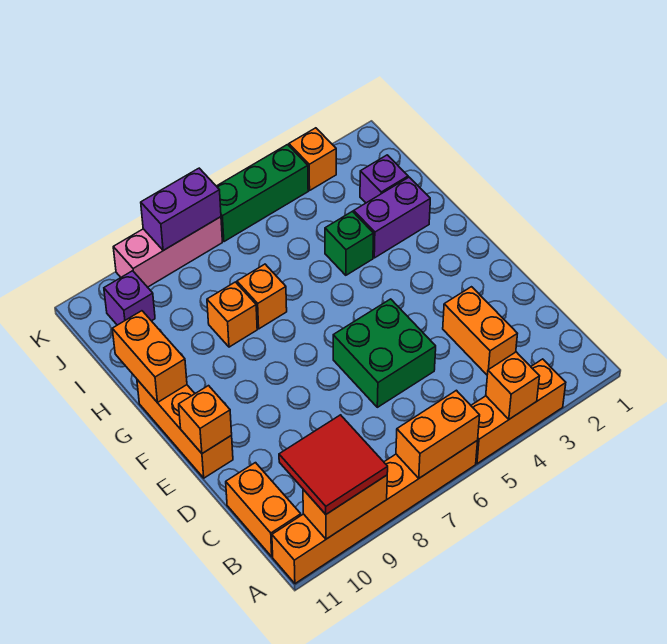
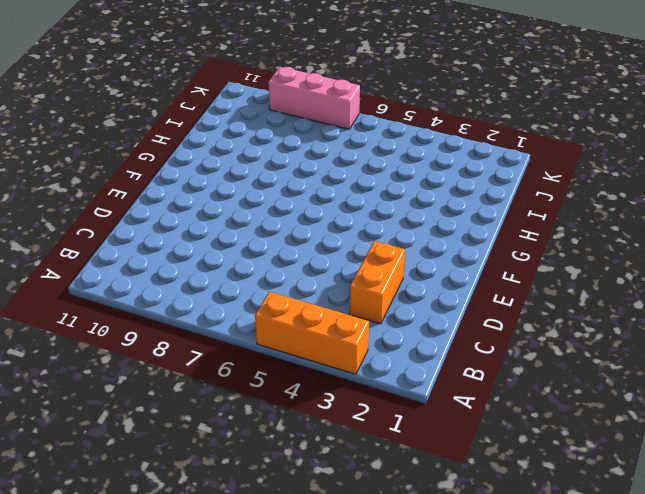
none -> orange brick A6:A11 level 1
none -> orange brick B11:C11 level 1
none -> green brick D5:E6 level 1

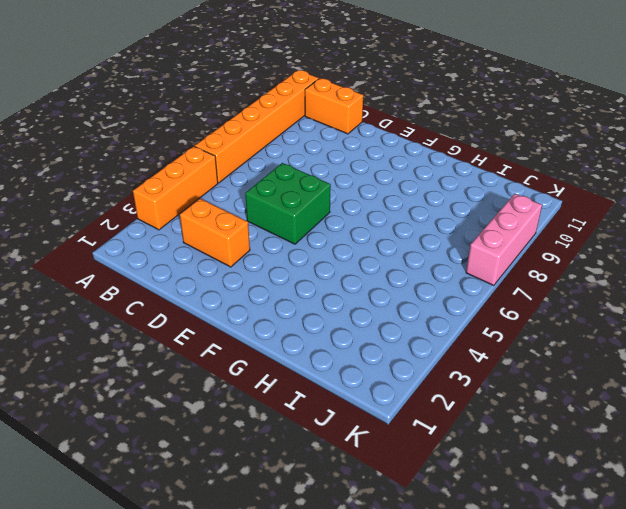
none -> orange brick E11:G11 level 1
none -> purple brick H2:H3 level 1
none -> green brick H4 level 1

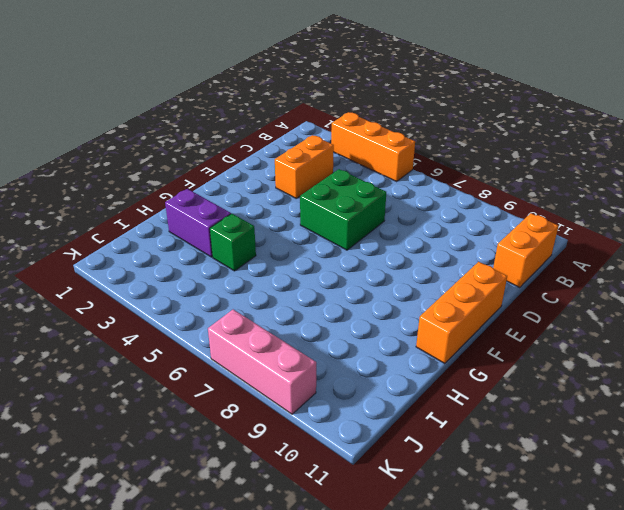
none -> orange brick A6:A11 level 1
none -> orange brick H7 level 1
none -> orange brick H8 level 1

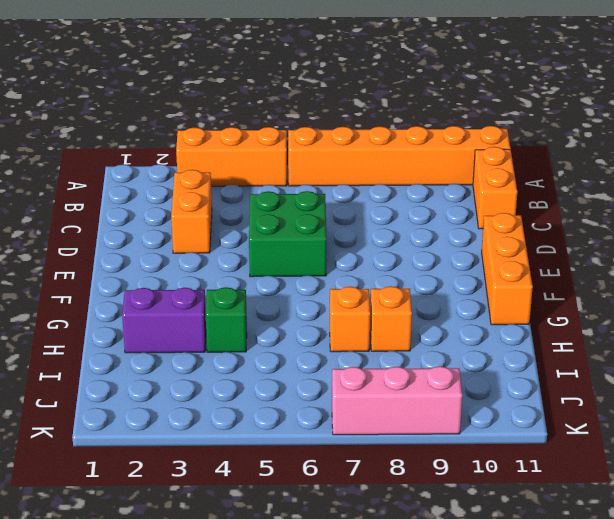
none -> purple brick I2 level 1
none -> purple brick J10 level 1
none -> orange brick K3 level 1

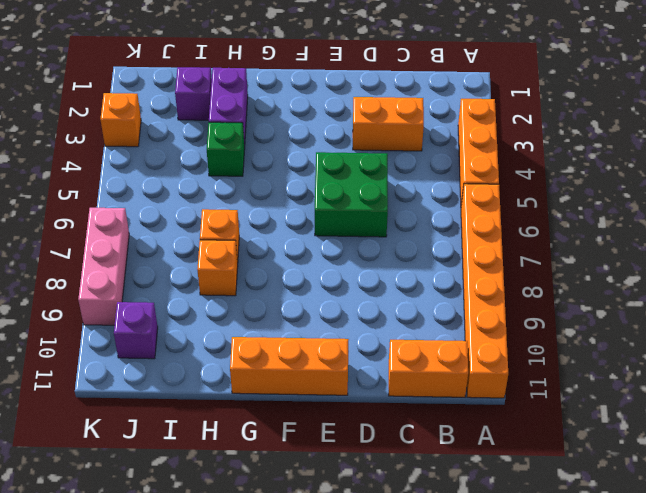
none -> green brick K4:K6 level 1
none -> orange brick A4 level 2
none -> orange brick A6:A7 level 2

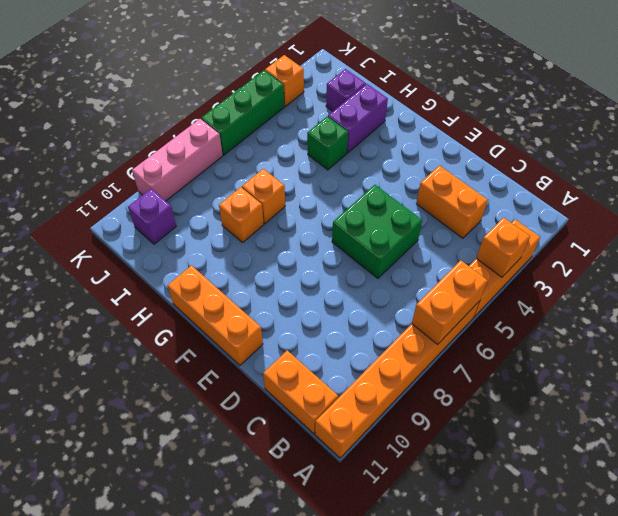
none -> orange brick A9:A10 level 2
none -> orange brick E11 level 2
none -> orange brick G11:H11 level 2

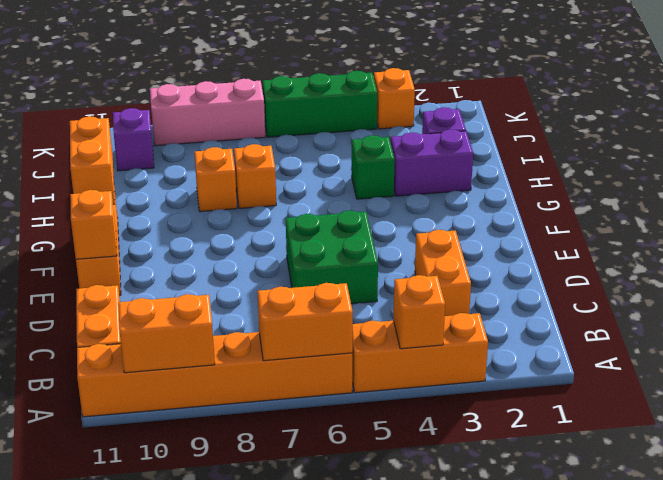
none -> purple brick K7:K8 level 2
none -> red tile A9:B10 level 3

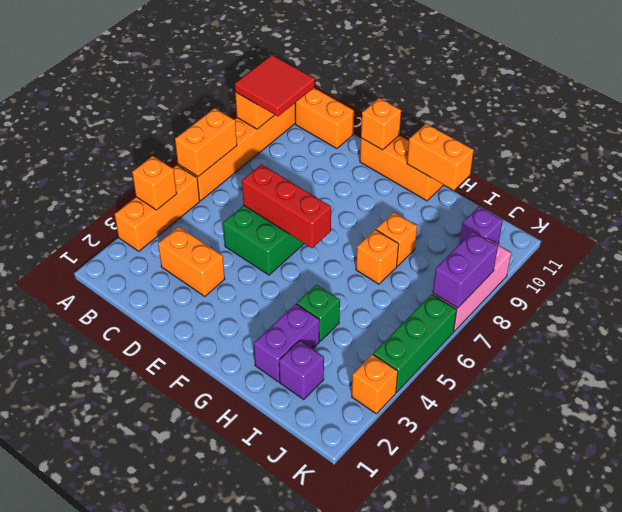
red brick D6:F6 level 2 -> none

